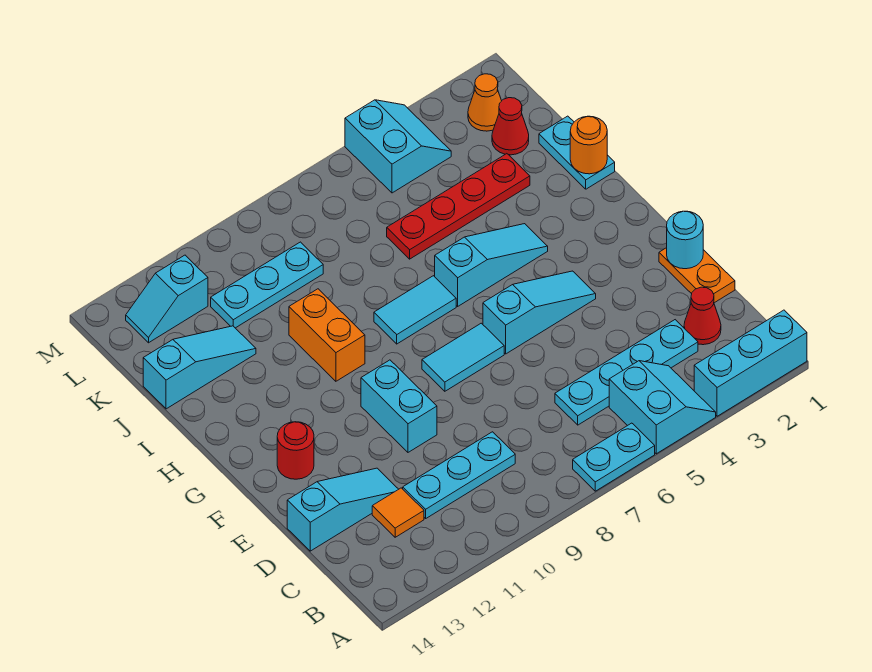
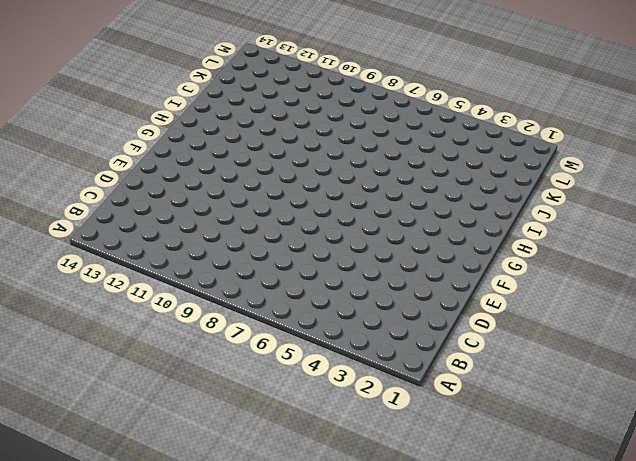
none -> cyan brick A1:A3 level 1
none -> cyan slope A4:B5 level 1 top 5
none -> cyan plate A6:A7 level 1

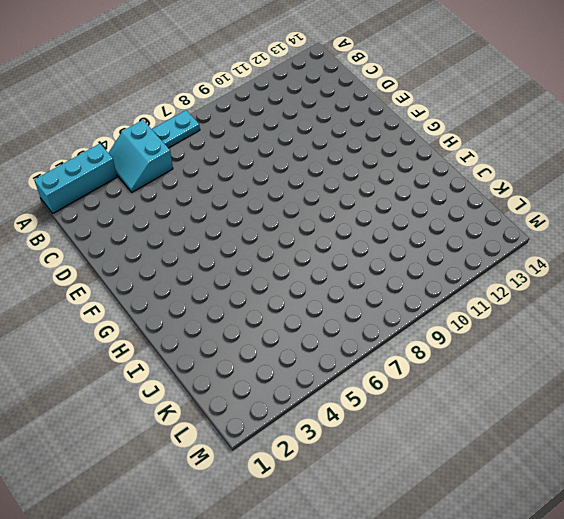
none -> red cone C2 level 1
none -> cyan plate C3:C6 level 1
none -> cyan plate C9:C11 level 1

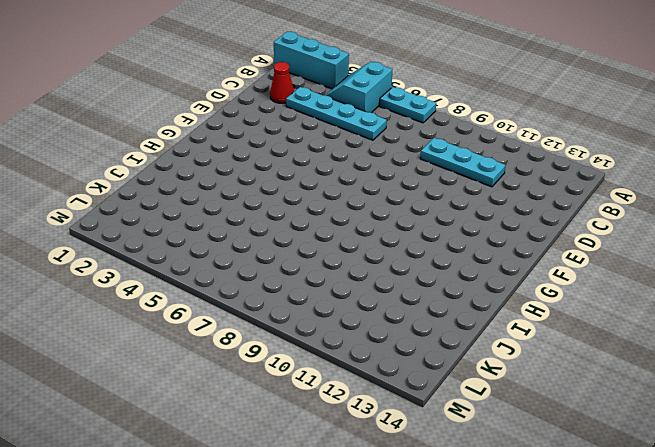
none -> orange tile C12 level 1
none -> orange plate D1:E1 level 1
none -> cyan slope D12:D14 level 1 top 14

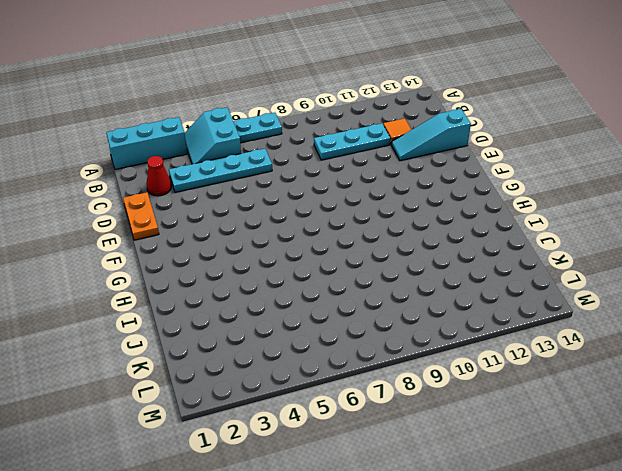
none -> cyan brick E10:F10 level 1
none -> cyan slope F4:F6 level 1 top 6
none -> cyan tile F7:F8 level 1

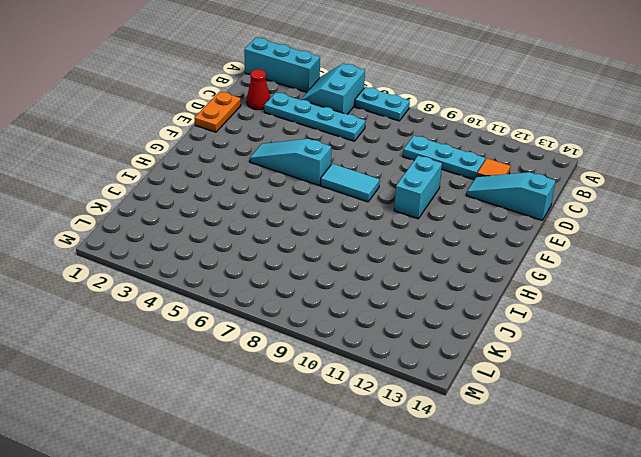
none -> red round brick F13 level 1
none -> cyan slope H4:H6 level 1 top 6
none -> cyan tile H7:H8 level 1

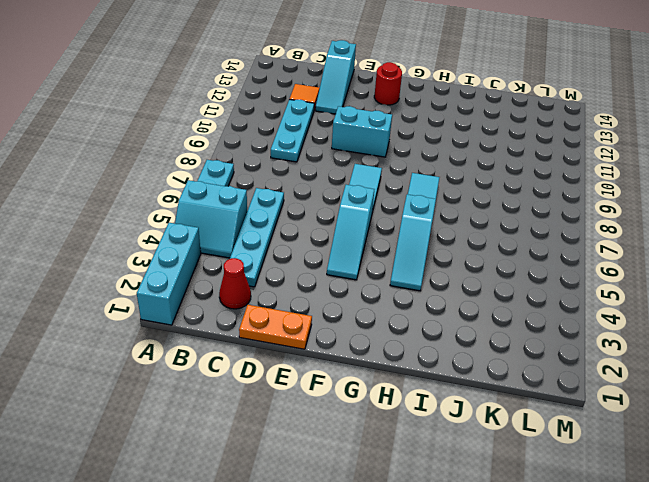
none -> orange brick H10:I10 level 1
none -> cyan plate I1:J1 level 1
none -> red plate J3:J6 level 1

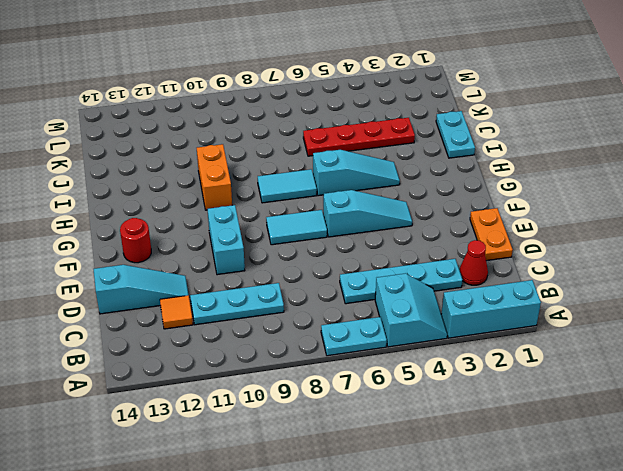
none -> cyan slope J12:J14 level 1 top 14
none -> red cone K2 level 1
none -> cyan plate K9:K11 level 1

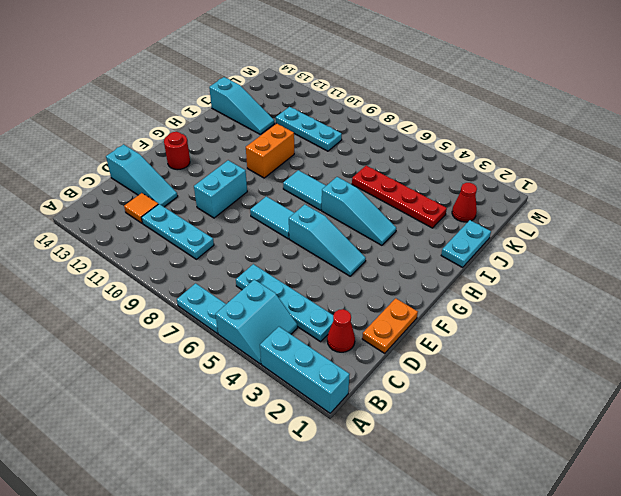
none -> orange cone L2 level 1
none -> cyan slope L4:M5 level 1 top 5
none -> cyan slope L12:L13 level 1 top 12

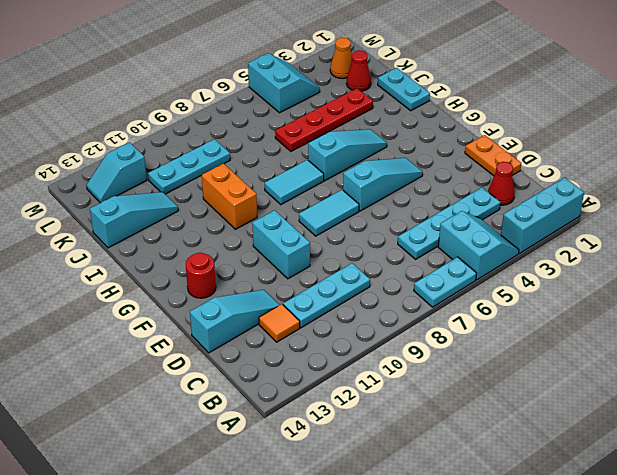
none -> cyan round brick E1 level 2
none -> orange round brick I1 level 2

